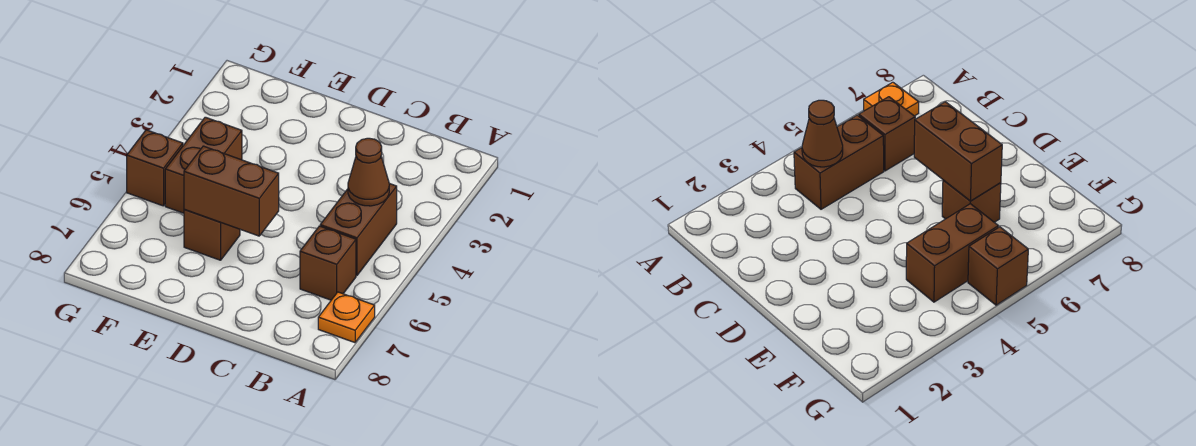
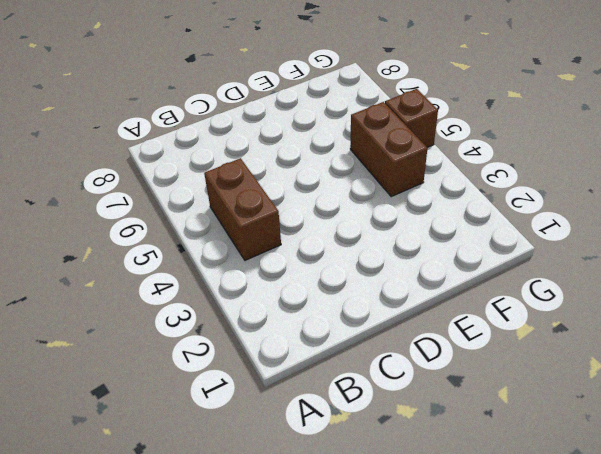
none -> orange plate A7 level 1
none -> brown brick B6 level 1

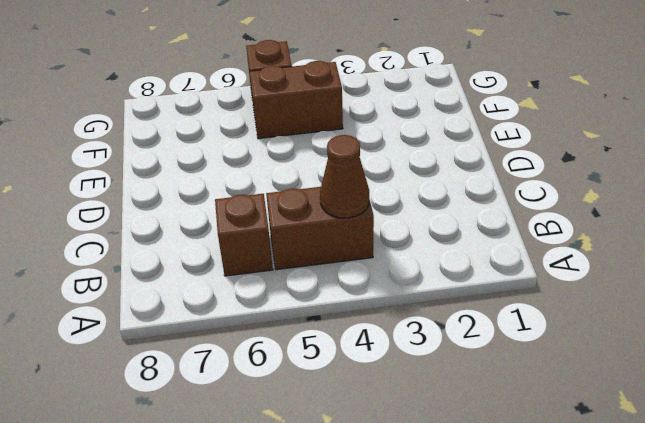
none -> orange plate A7 level 1
none -> brown brick E6 level 1

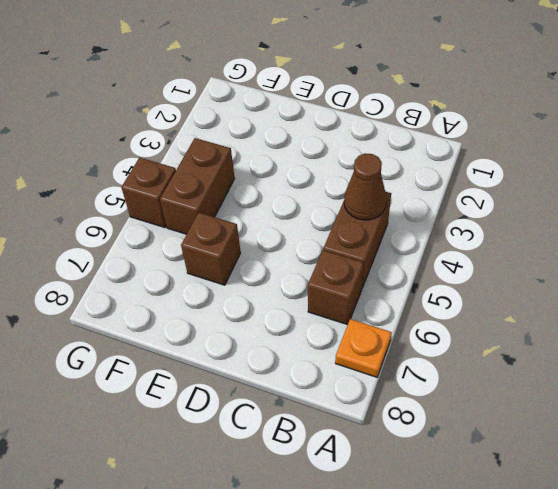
none -> brown brick D6:E6 level 2

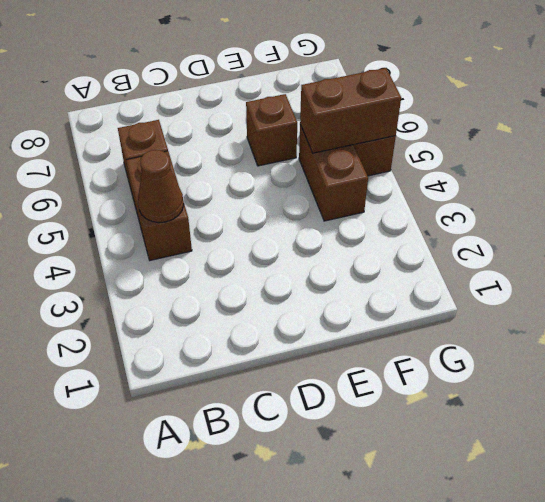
brown brick F5:G5 level 2 -> brown brick D6:E6 level 2
none -> orange plate A7 level 1

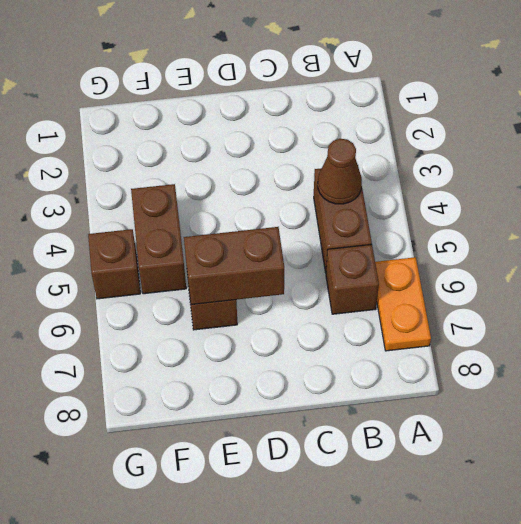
orange plate A6:A7 level 1 -> orange plate A7 level 1

